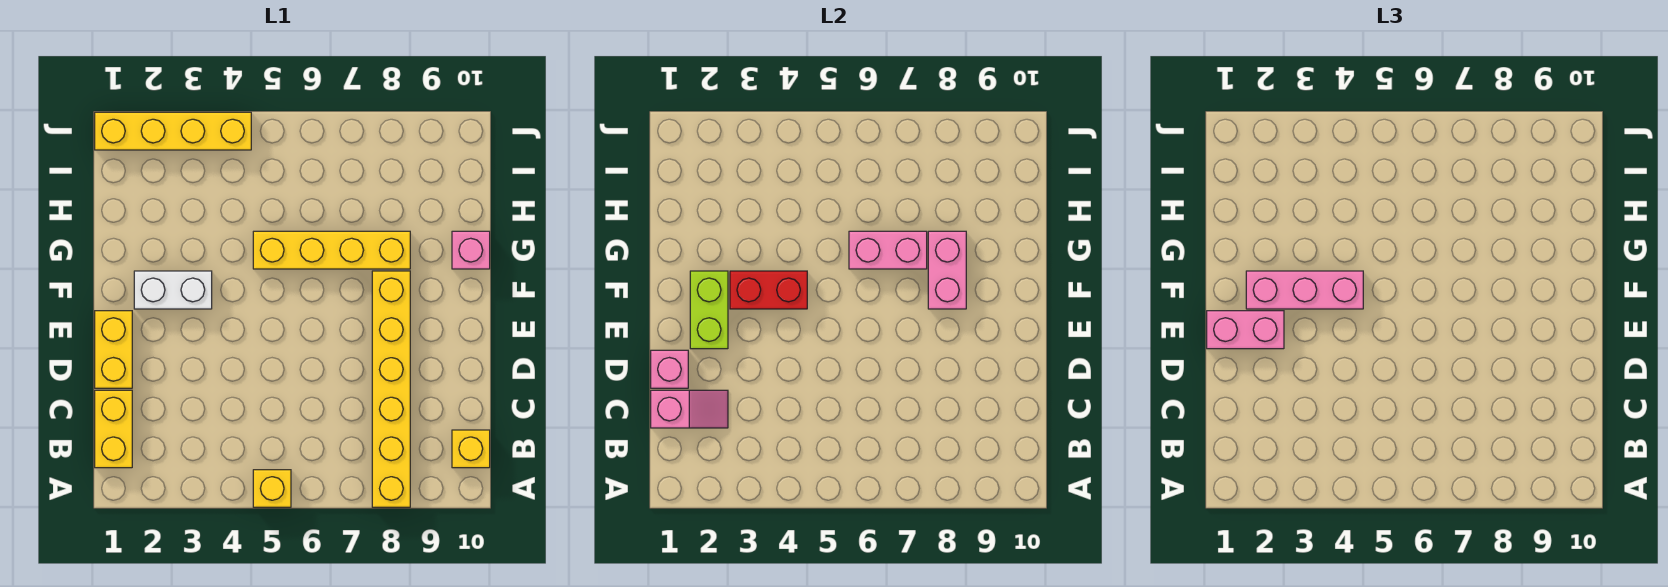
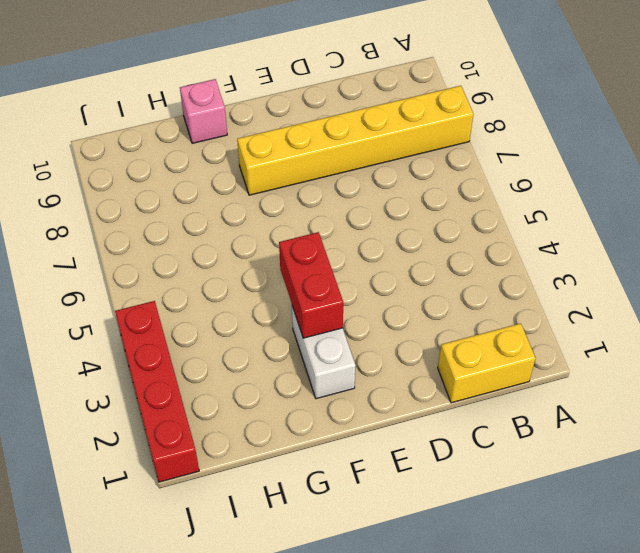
red brick J1:J4 level 1 -> yellow brick J1:J4 level 1
none -> yellow brick A5 level 1
none -> yellow brick B10 level 1
none -> yellow brick D1:E1 level 1

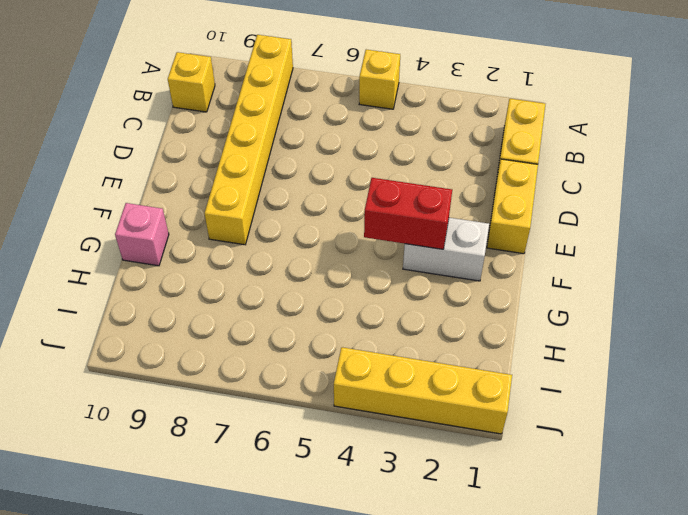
none -> yellow brick G5:G8 level 1
none -> pink slope C1:C2 level 2 top 1
none -> pink brick D1 level 2

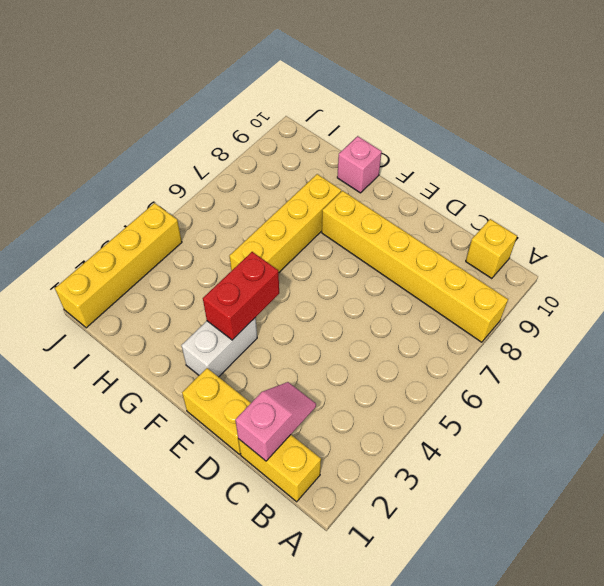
none -> yellow brick A5 level 1
none -> pink brick D1 level 2
none -> lime brick E2:F2 level 2

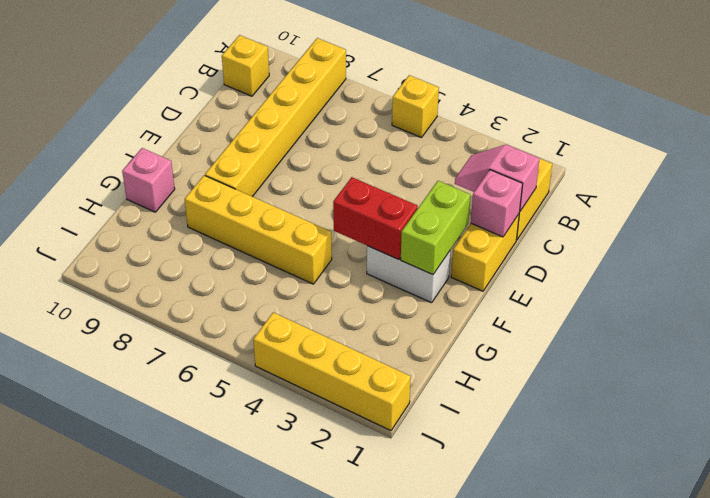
none -> pink brick F8:G8 level 2
none -> pink brick G6:G7 level 2
none -> pink brick E1:E2 level 3

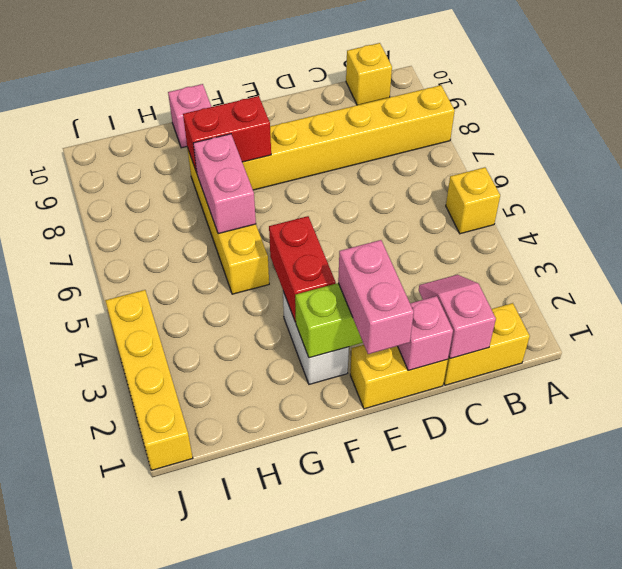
red brick F8:G8 level 2 -> pink brick F8:G8 level 2
none -> pink brick F2:F4 level 3

